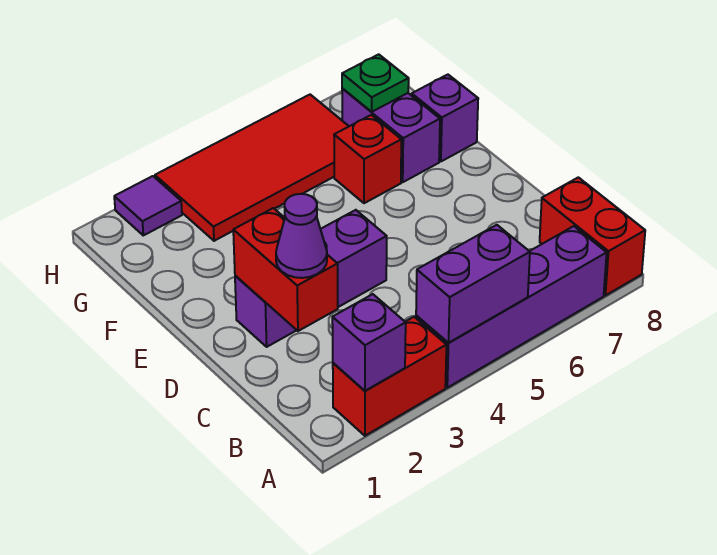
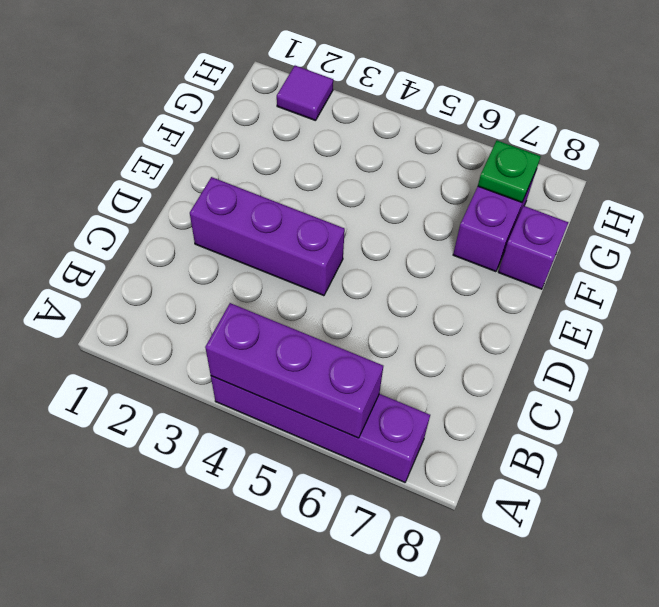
purple brick A4:A6 level 2 -> purple brick A4:A5 level 2
none -> red brick A2:A3 level 1
none -> red brick A8:B8 level 1
none -> red brick F6 level 1

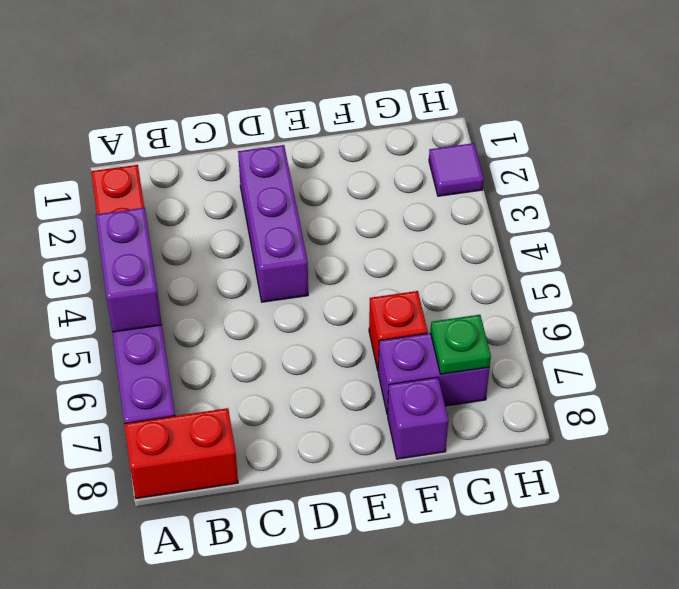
none -> red tile G3:H6 level 1
none -> purple brick A2 level 2
none -> red brick C2:D2 level 2

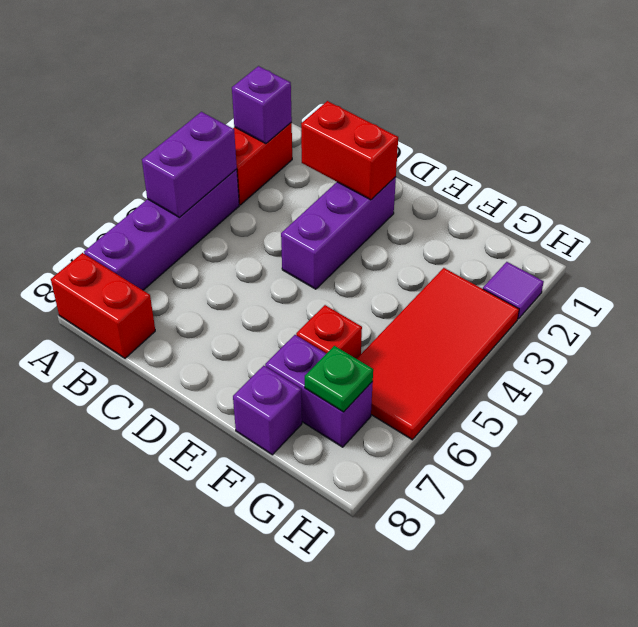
none -> purple cone C2 level 3

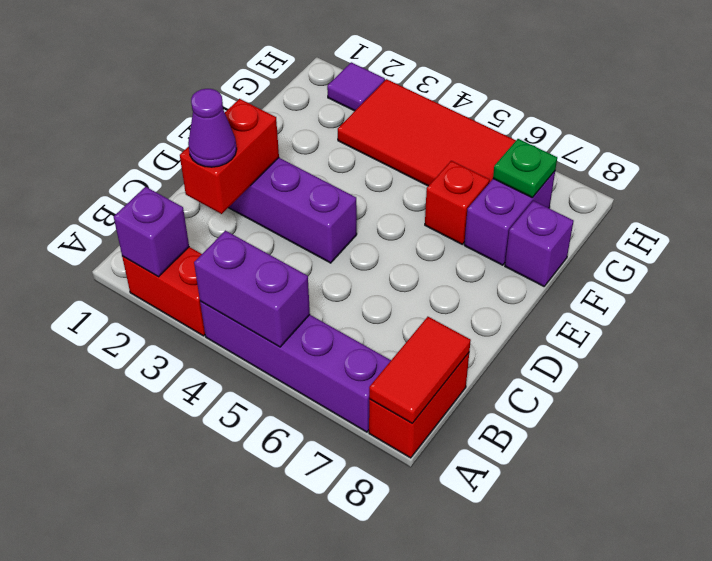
red tile A8:B8 level 2 -> none

